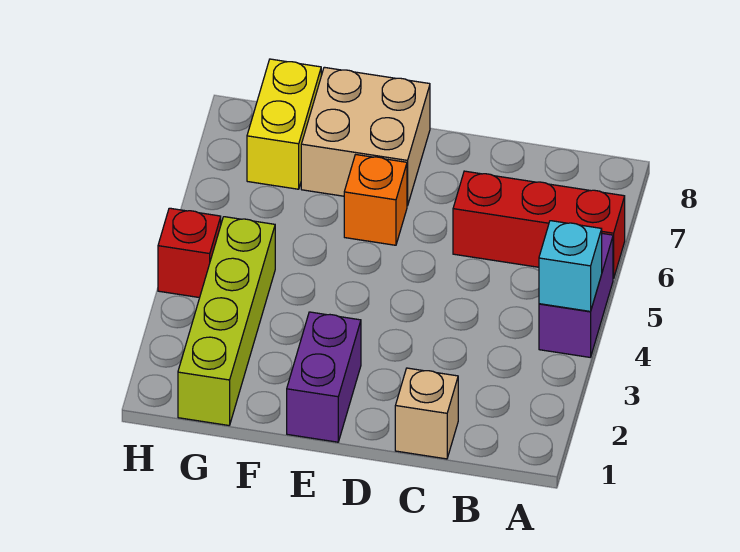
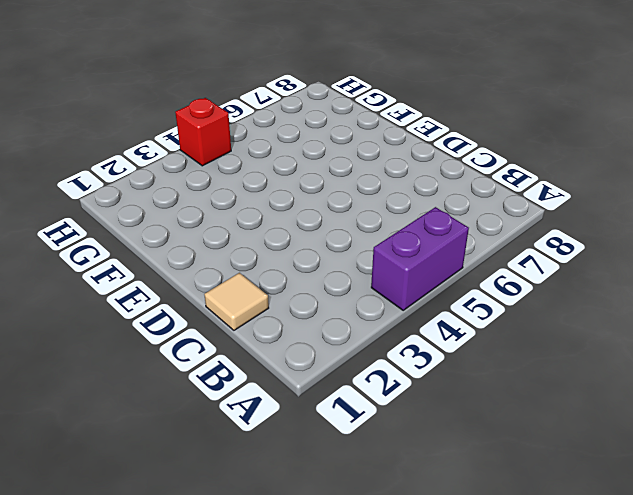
tan tile C1 level 1 -> tan brick C1 level 1
none -> red brick A6:C6 level 1
none -> purple brick E1:E2 level 1

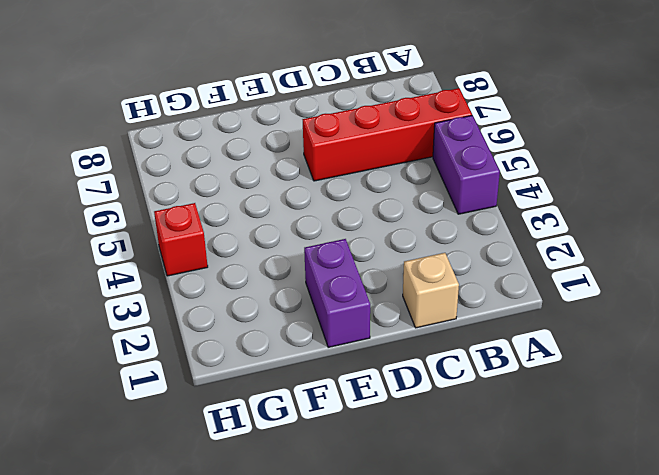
red brick A6:D6 level 1 -> red brick A6:C6 level 1
none -> orange brick E6 level 1
none -> tan brick E7:F8 level 1

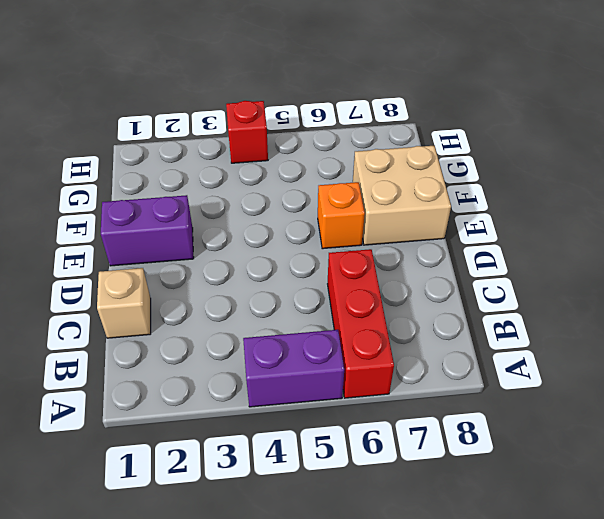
none -> lime brick G1:G4 level 1
none -> yellow brick G7:G8 level 1

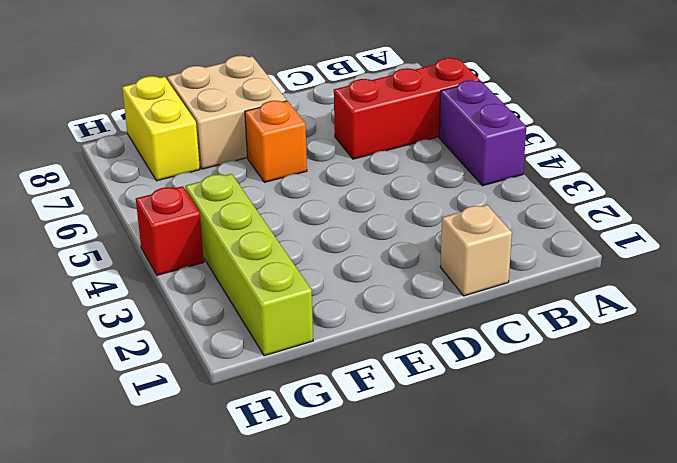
none -> purple brick E1:E2 level 1
none -> cyan brick A4 level 2

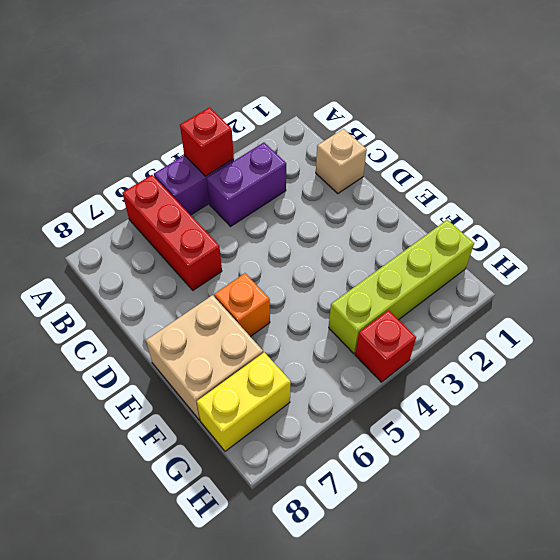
red brick A4 level 2 -> cyan brick A4 level 2
purple brick B3:B4 level 1 -> purple brick E1:E2 level 1

